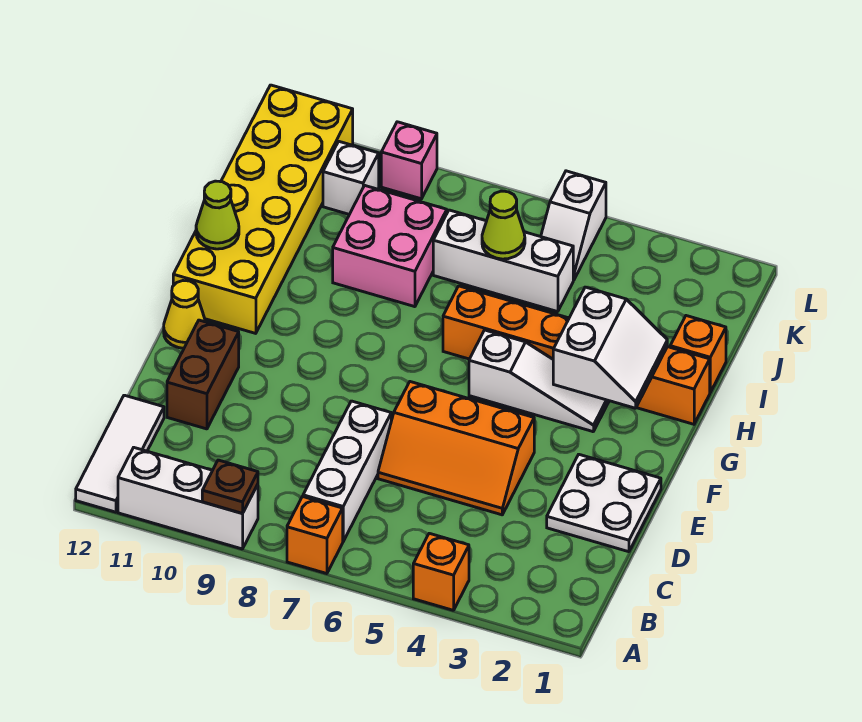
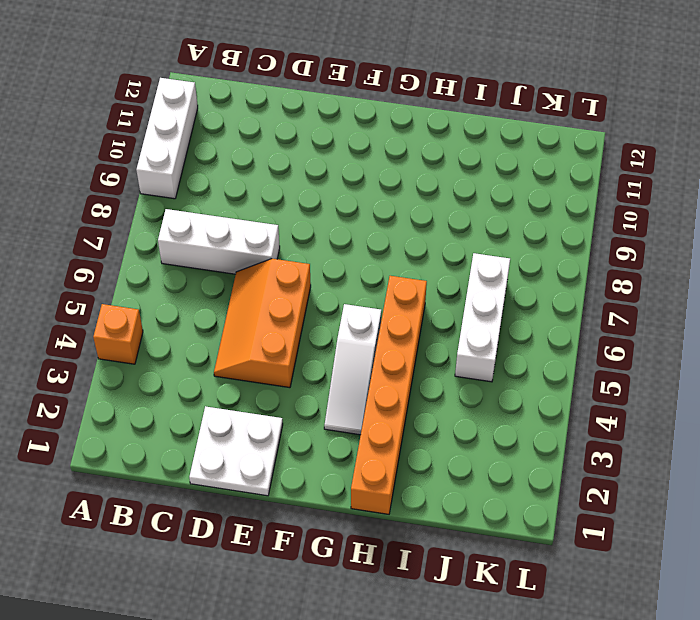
none -> orange brick A7 level 1
none -> white tile A12:C12 level 1
none -> brown brick D11:E11 level 1

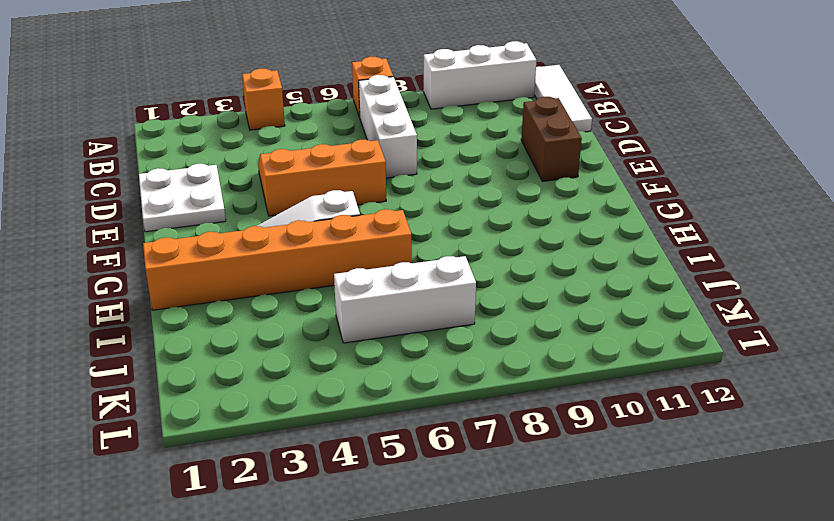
none -> yellow cone F12 level 1
none -> yellow brick G11:L12 level 1
none -> orange brick I1 level 1

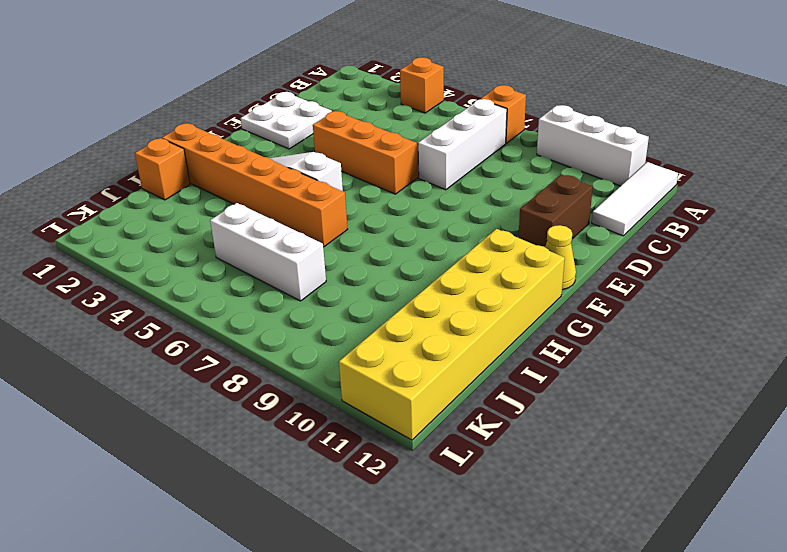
none -> pink brick I8:J9 level 1
none -> white slope K5:L5 level 1 top L
none -> white brick K10 level 1

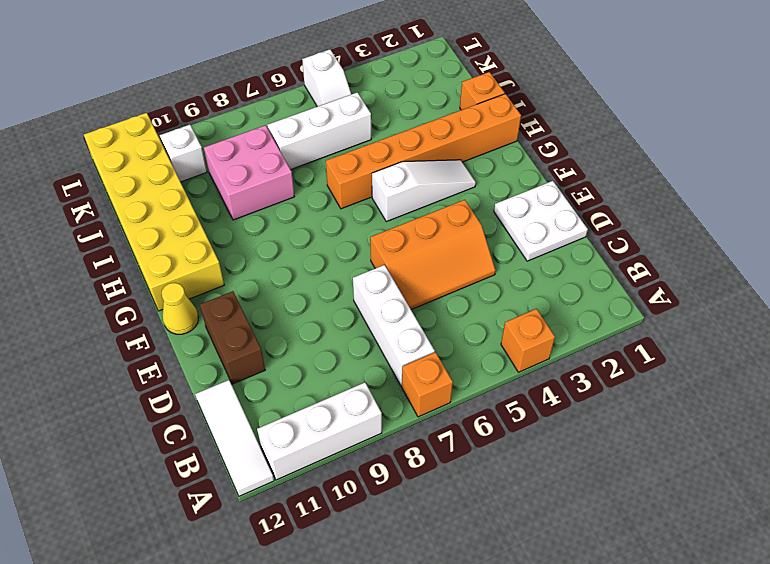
none -> pink brick L9 level 1
none -> brown plate A9 level 2
none -> white slope G2:H3 level 2 top 3

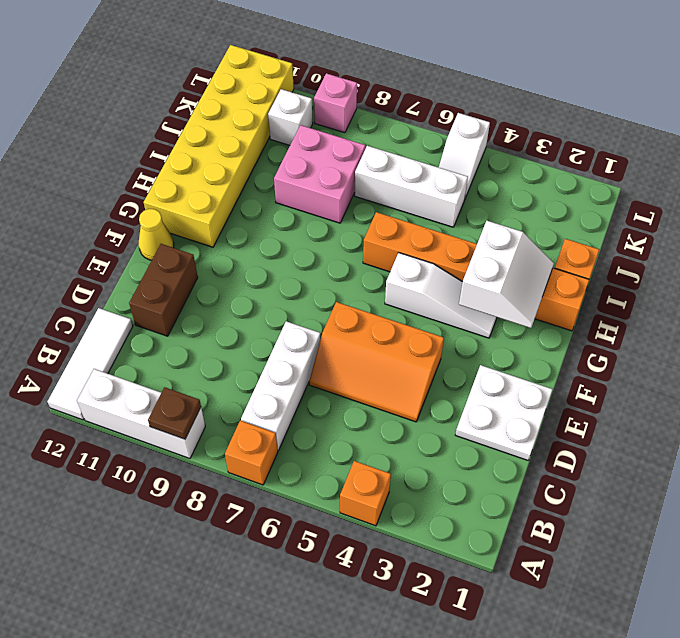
none -> lime cone H12 level 2
none -> lime cone J6 level 2

